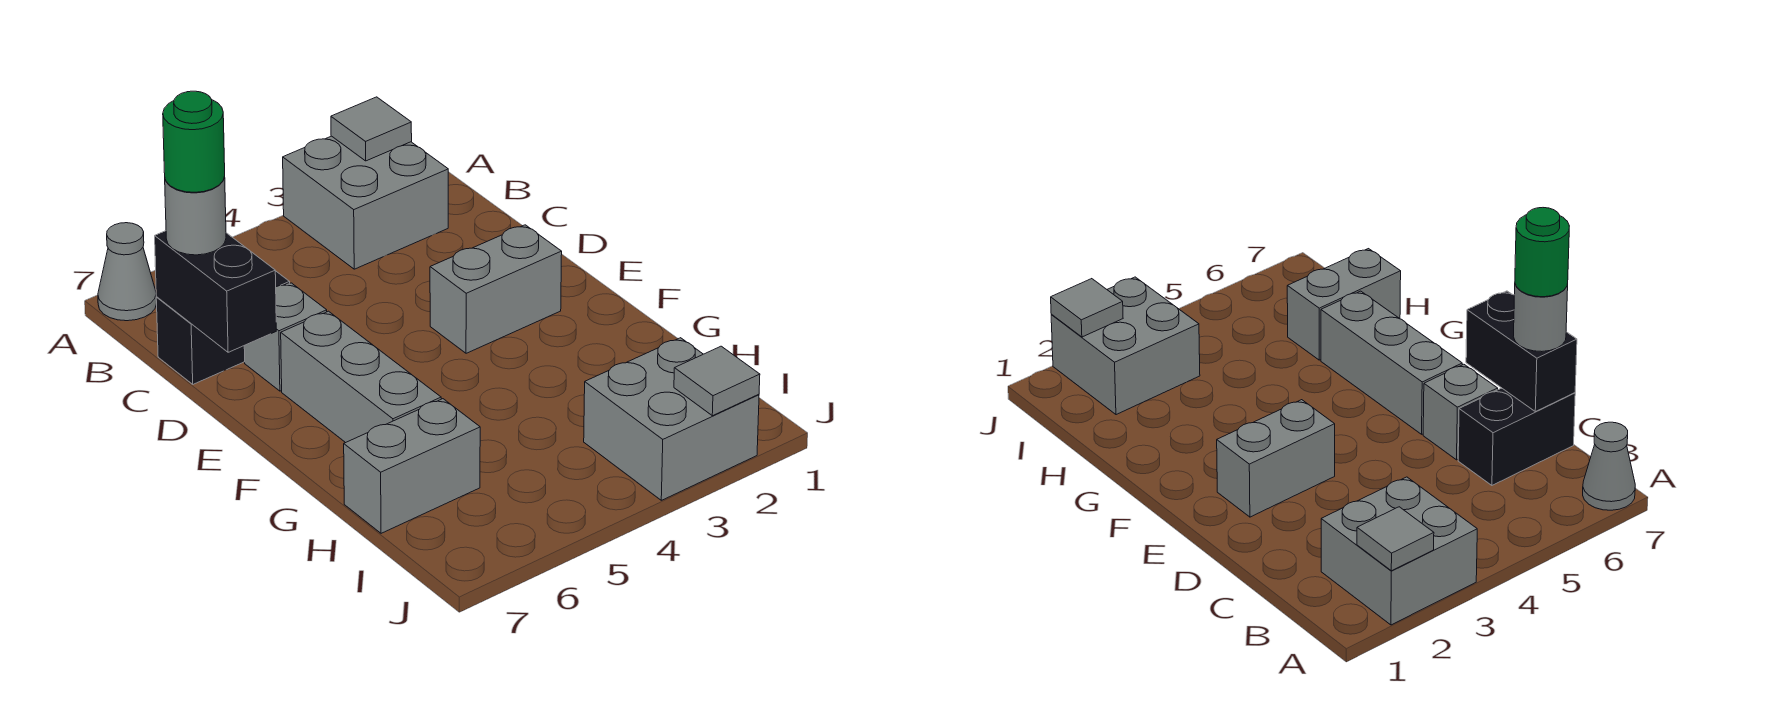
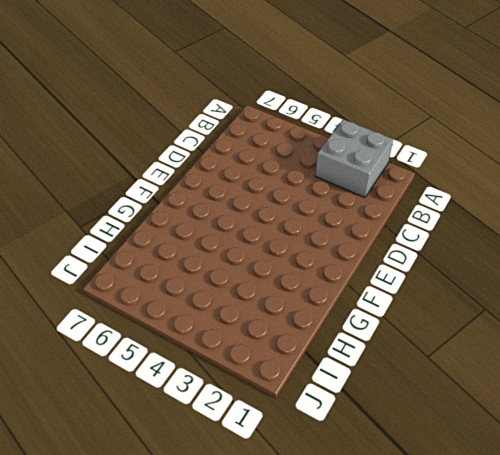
none -> grey cone A7 level 1
none -> black brick C6:C7 level 1
none -> grey brick D6 level 1

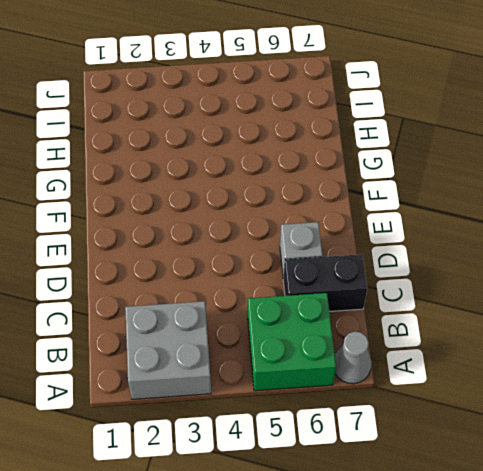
green brick A5:B6 level 1 -> none
none -> grey brick E2:E3 level 1
none -> grey brick E6:G6 level 1
none -> grey brick H6:H7 level 1

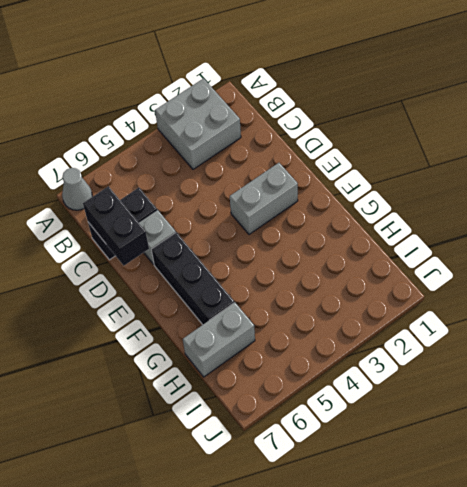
black brick E6:G6 level 1 -> grey brick E6:G6 level 1
none -> grey brick I2:J3 level 1
none -> grey tile A2 level 2
none -> grey tile J2 level 2

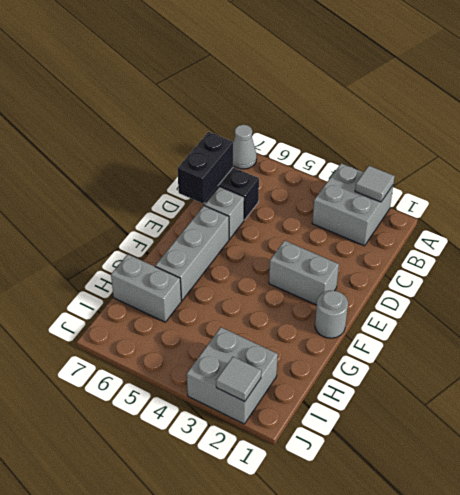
grey round brick F1 level 1 -> grey round brick C7 level 3
none -> green round brick C7 level 4

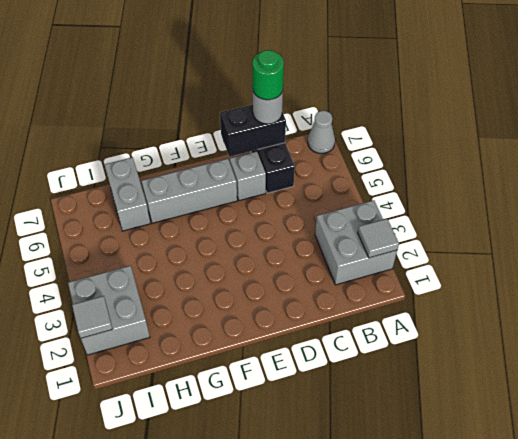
none -> grey brick E2:E3 level 1

